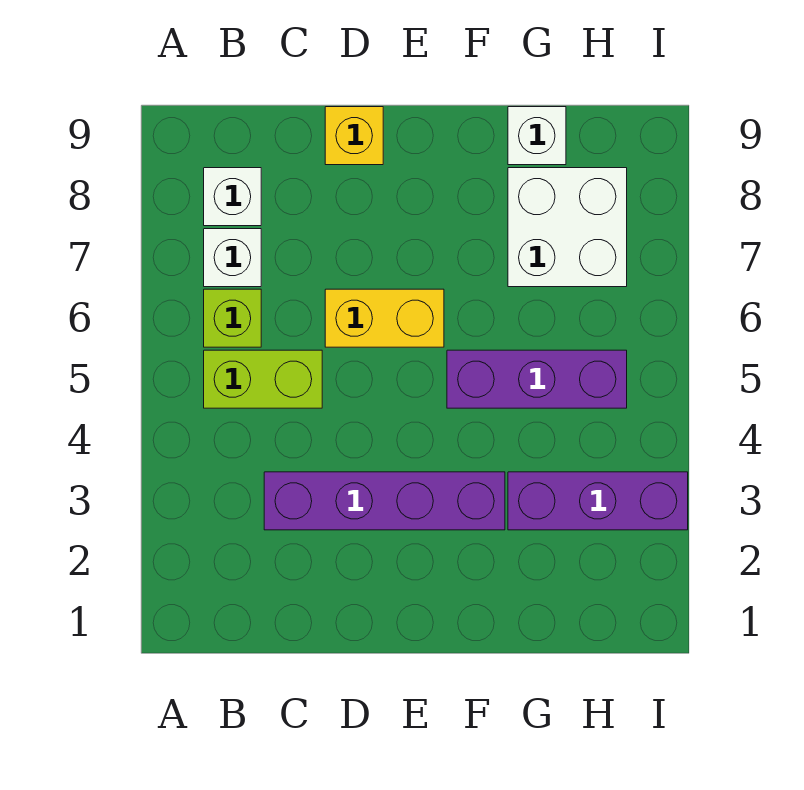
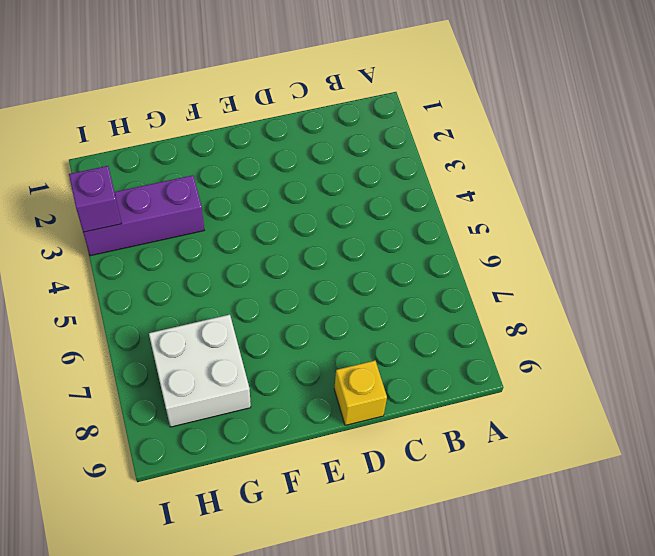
purple brick I3 level 2 -> none
none -> lime brick B5:C5 level 1
none -> lime brick B6 level 1

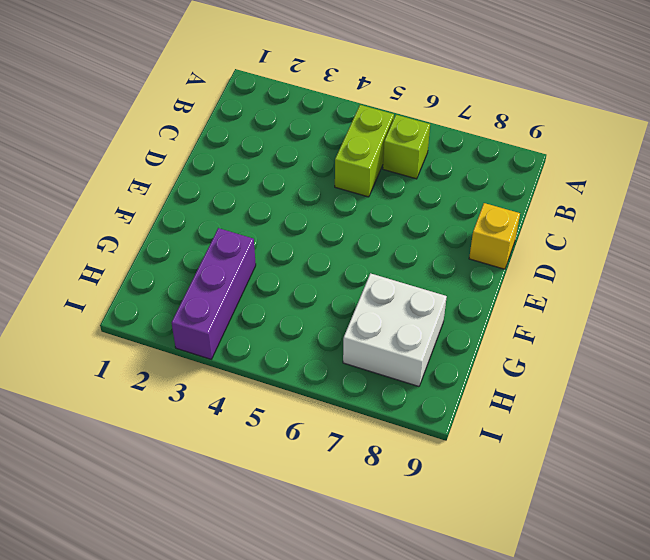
none -> white brick B7 level 1
none -> white brick B8 level 1

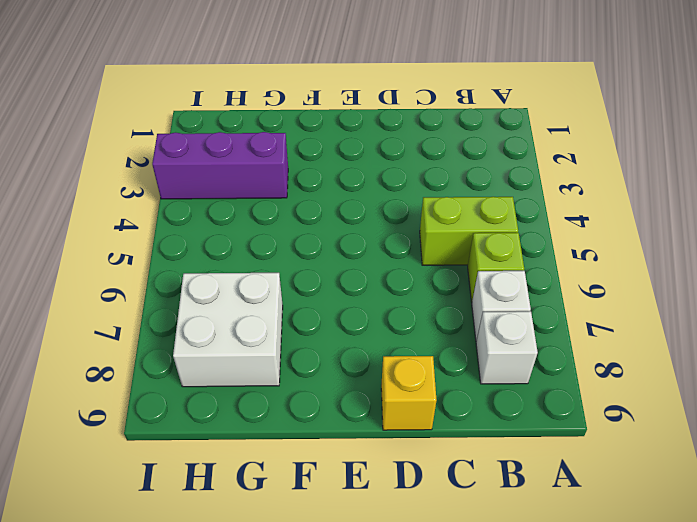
none -> purple brick C3:F3 level 1
none -> yellow brick D6:E6 level 1

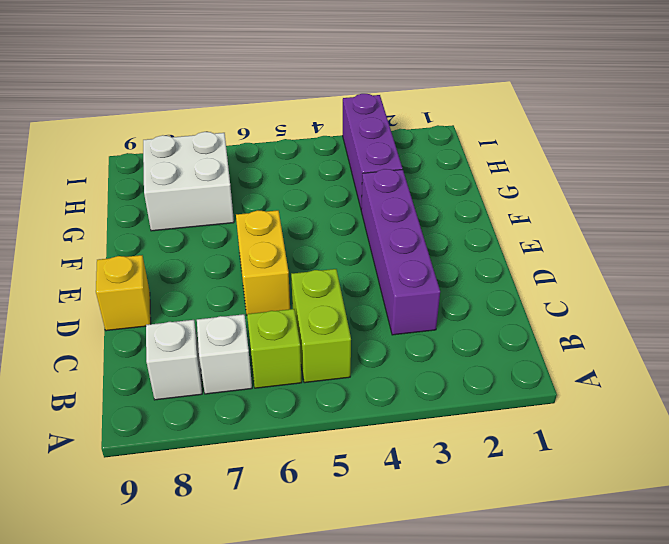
none -> purple brick F5:H5 level 1
none -> white brick G9 level 1

